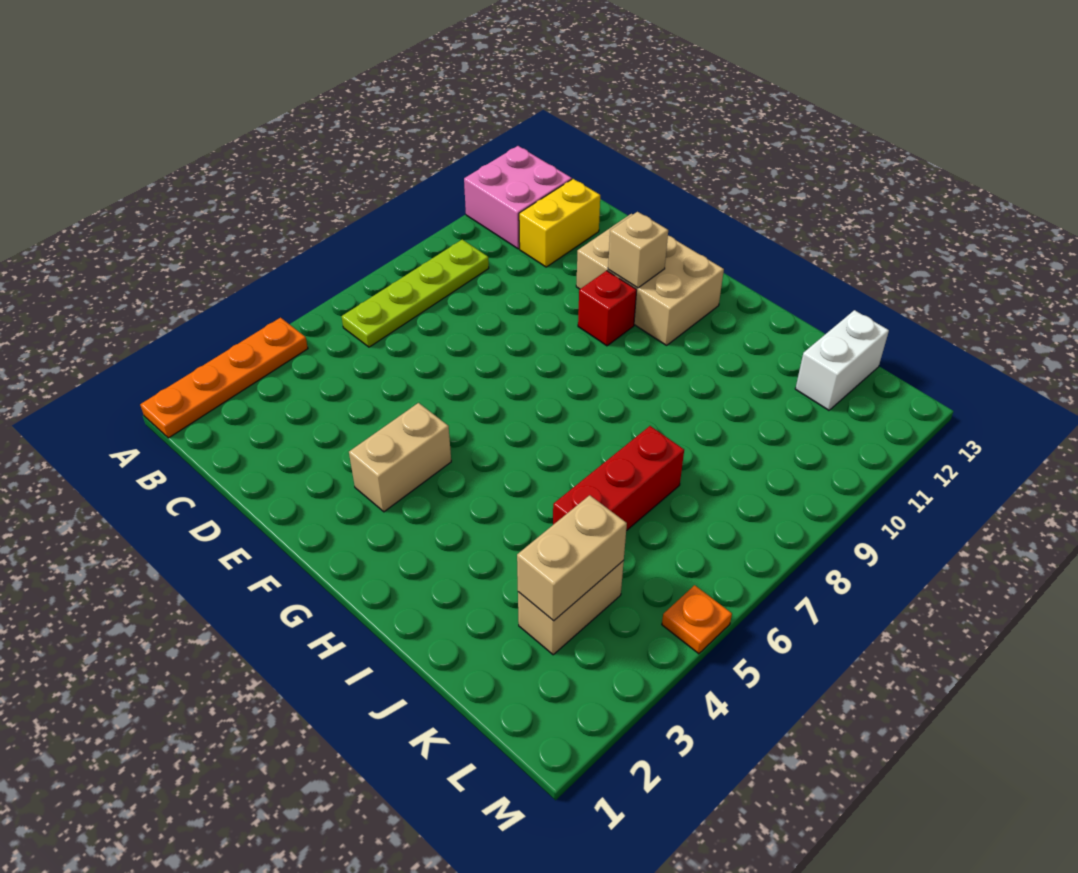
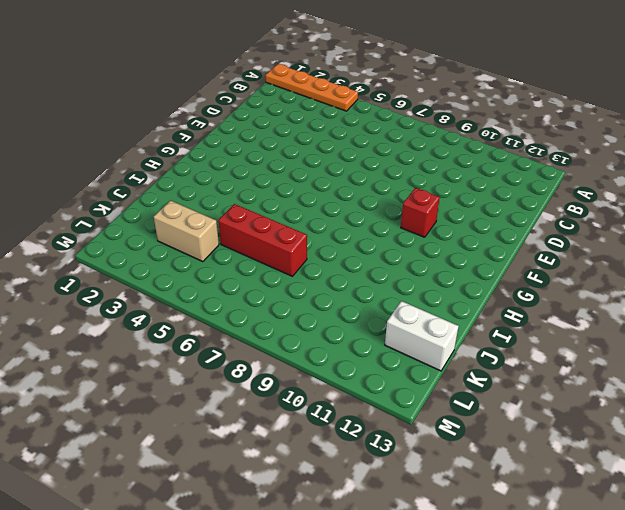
none -> pink brick A11:B12 level 1
none -> lime plate B6:B9 level 1
none -> yellow brick C11:C12 level 1

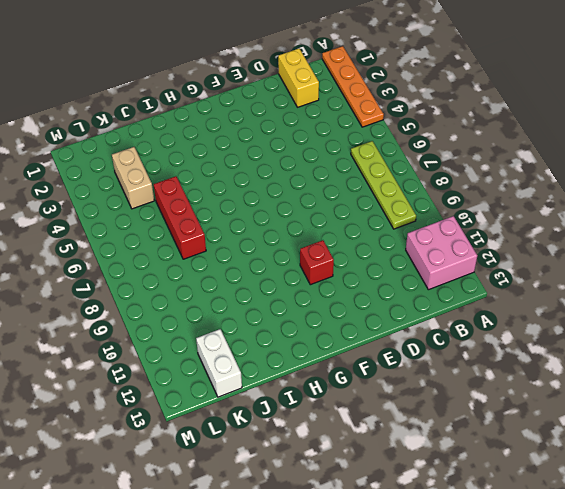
yellow brick C1:C2 level 1 -> yellow brick C11:C12 level 1
none -> tan brick E11:G12 level 1
none -> tan brick F3:F4 level 1
none -> orange plate M5 level 1

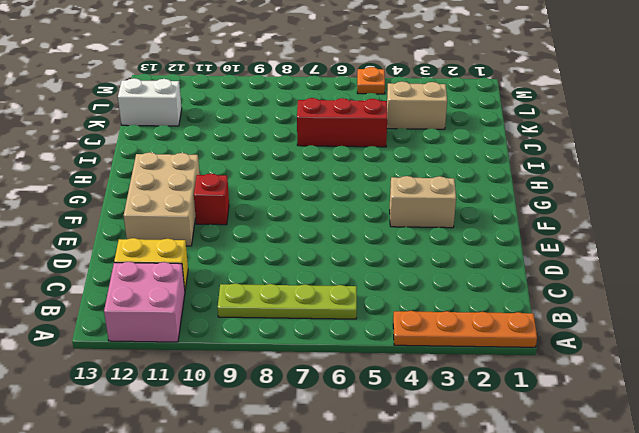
none -> tan brick F11 level 2
none -> tan brick K3:K4 level 2

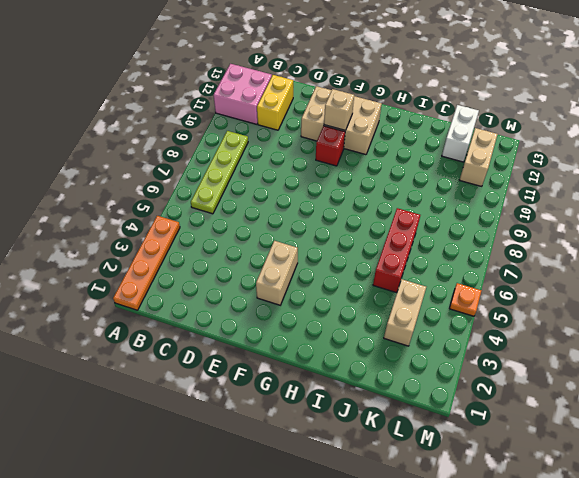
tan brick L11:L12 level 1 -> tan brick K3:K4 level 2

